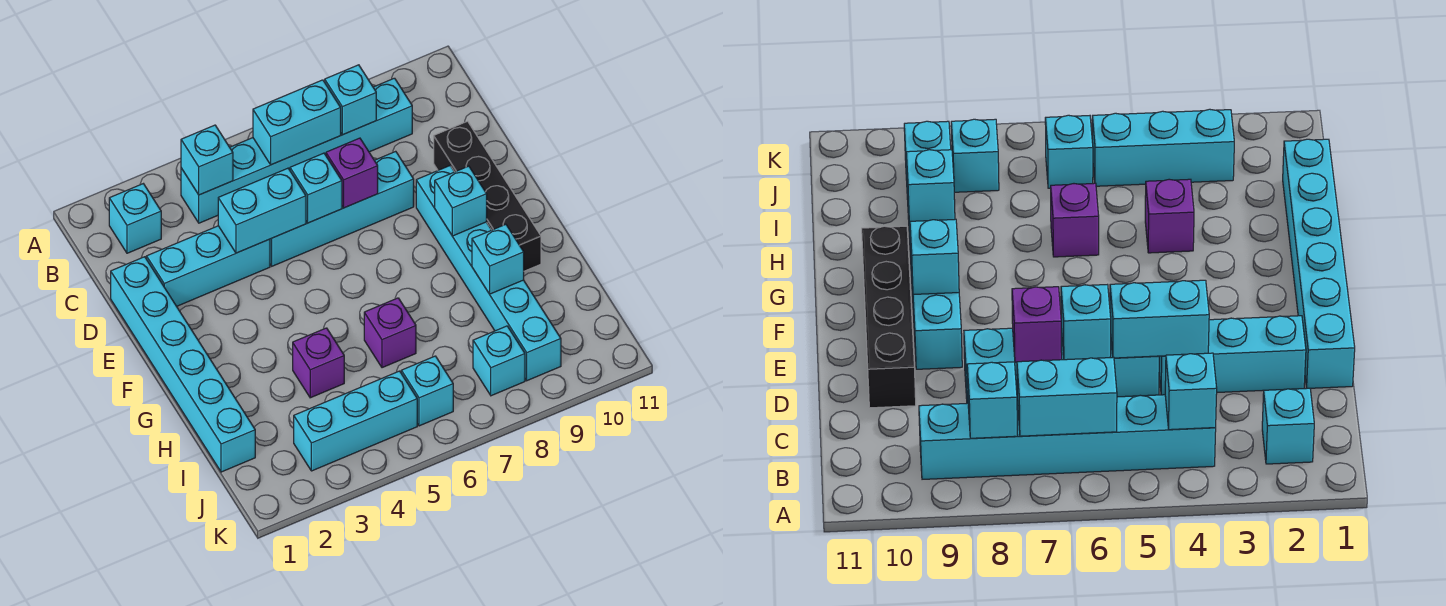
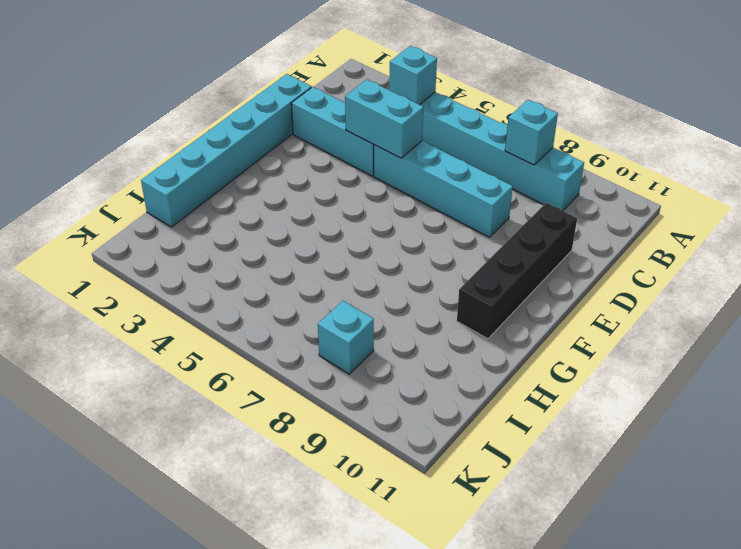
none -> cyan brick B2 level 1
none -> cyan brick E9:J9 level 1
none -> purple brick H4 level 1

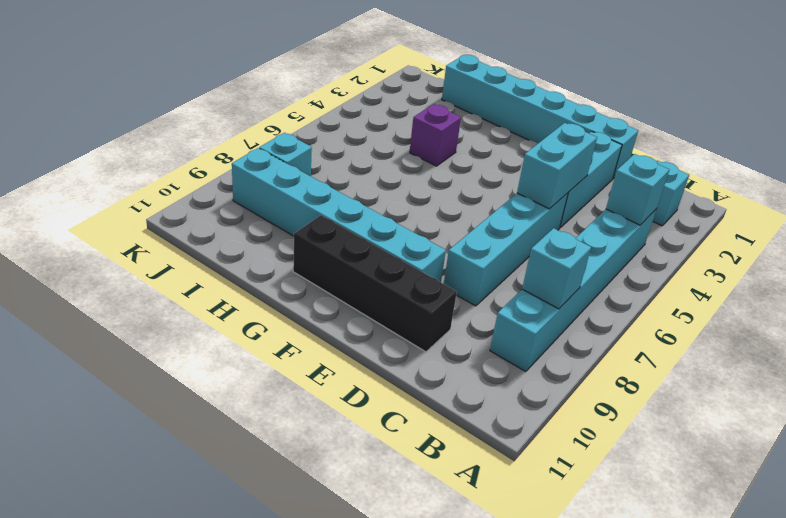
none -> purple brick H6 level 1
none -> cyan brick J3:J5 level 1
none -> cyan brick J6 level 1

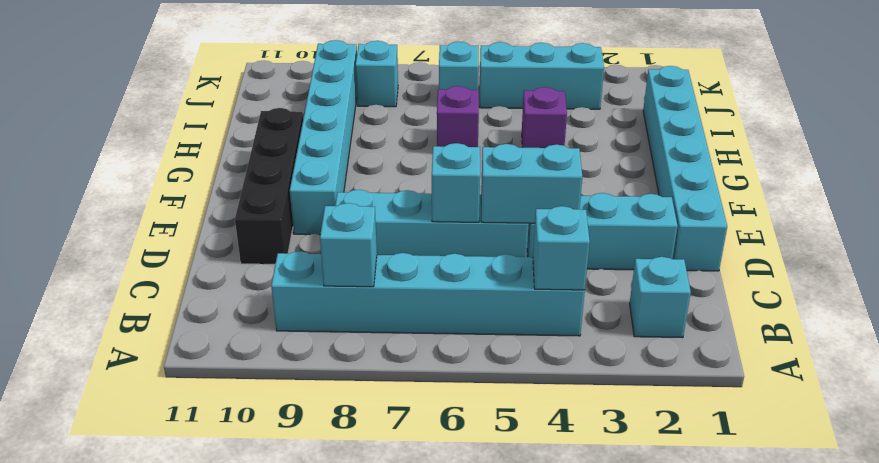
none -> cyan brick B6:B7 level 2
none -> purple brick D7 level 2
none -> cyan brick F9 level 2

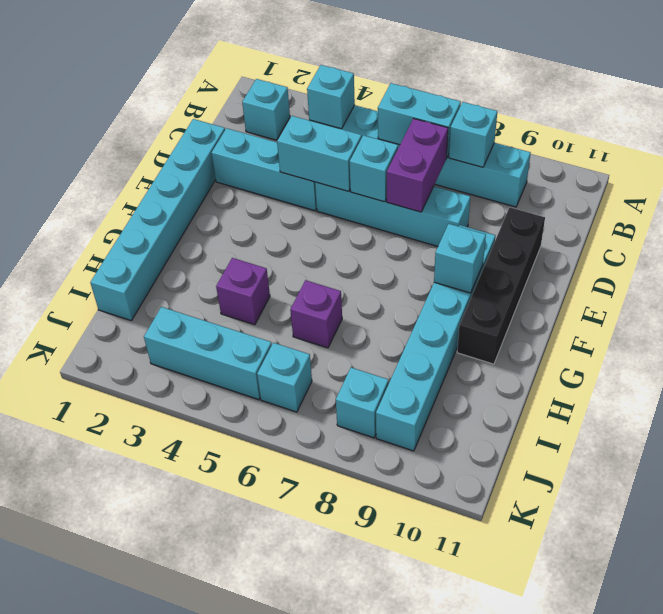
purple brick C7:D7 level 2 -> purple brick D7 level 2
none -> cyan brick H9 level 2

